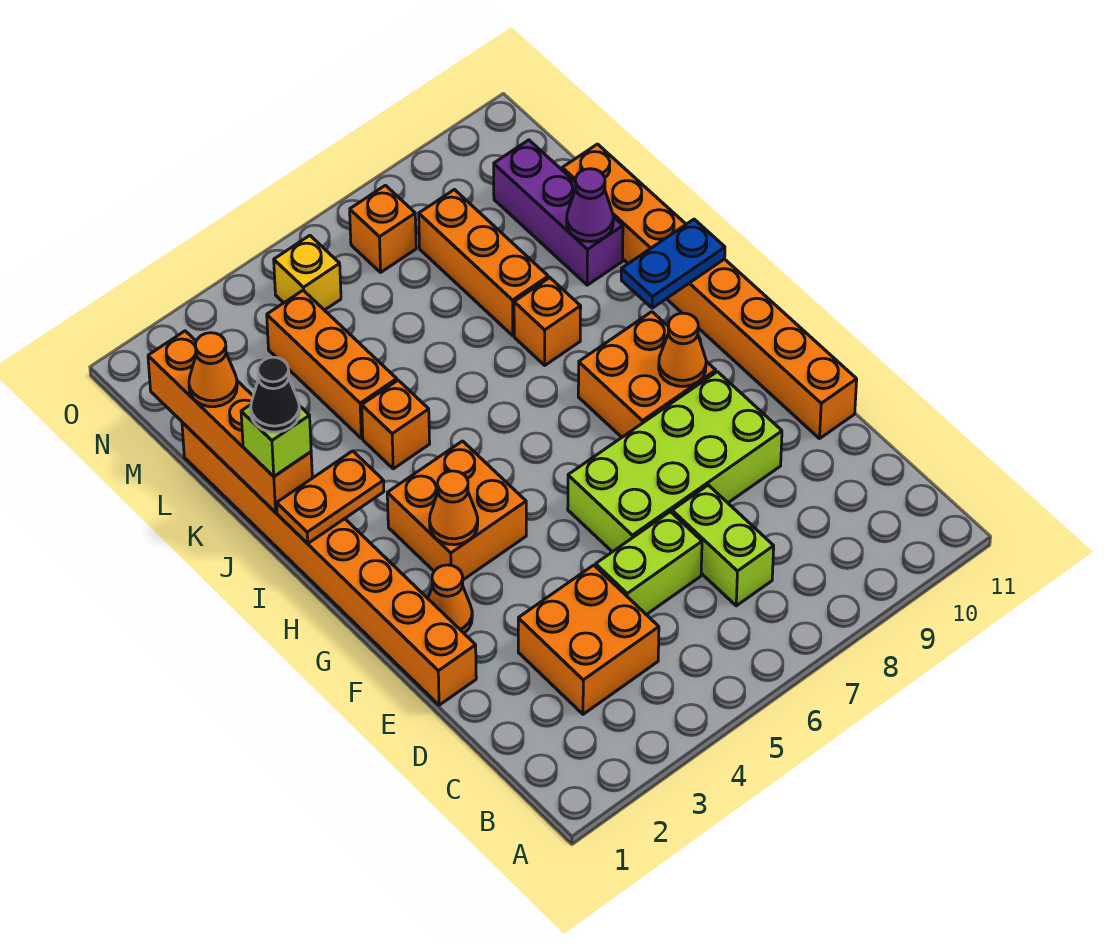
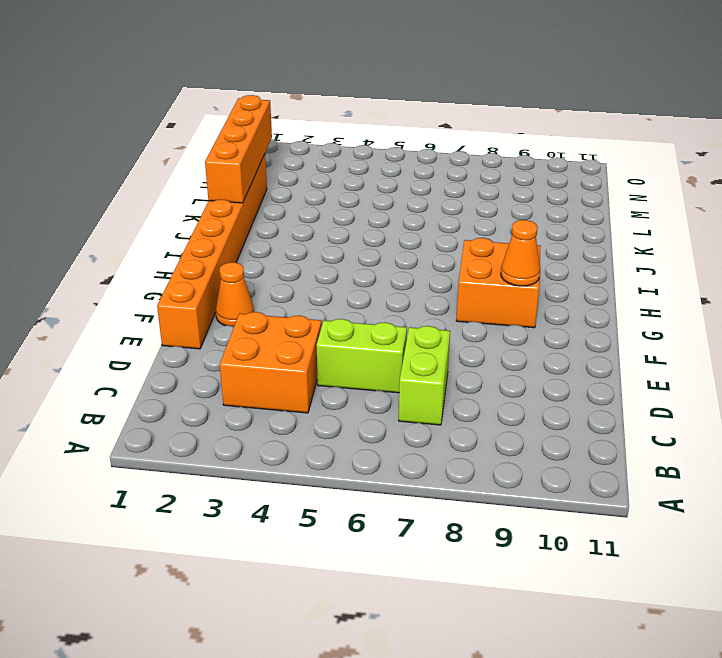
none -> lime brick E6:F9 level 1
none -> orange brick E11:L11 level 1
none -> orange brick G3:H4 level 1

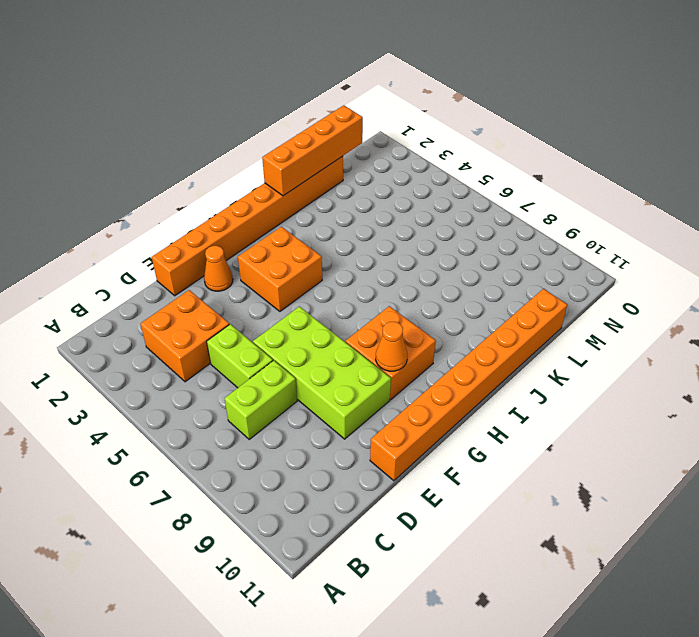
none -> orange brick J4 level 1
none -> orange brick J8 level 1
none -> orange brick K4:M4 level 1

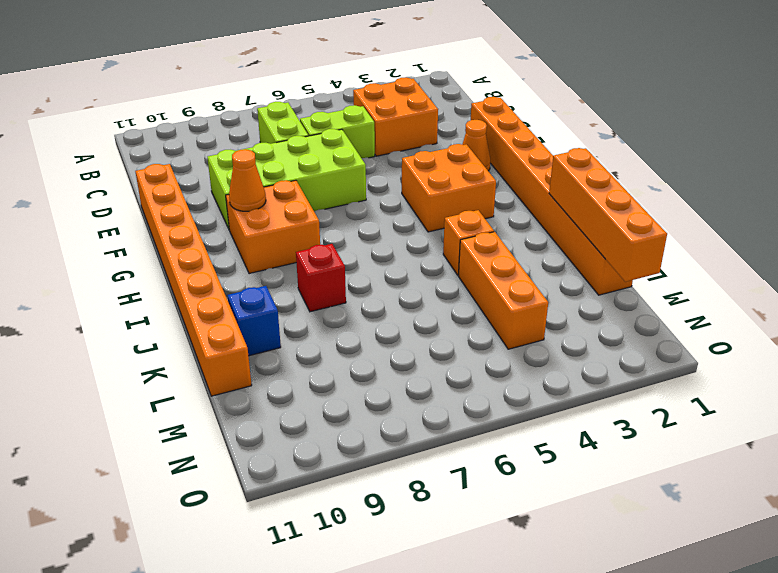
red brick J8 level 1 -> orange brick J8 level 1
blue brick K10 level 1 -> purple brick K10:M10 level 1
none -> orange brick K8:M8 level 1
none -> yellow brick N5 level 1
none -> orange brick N7 level 1

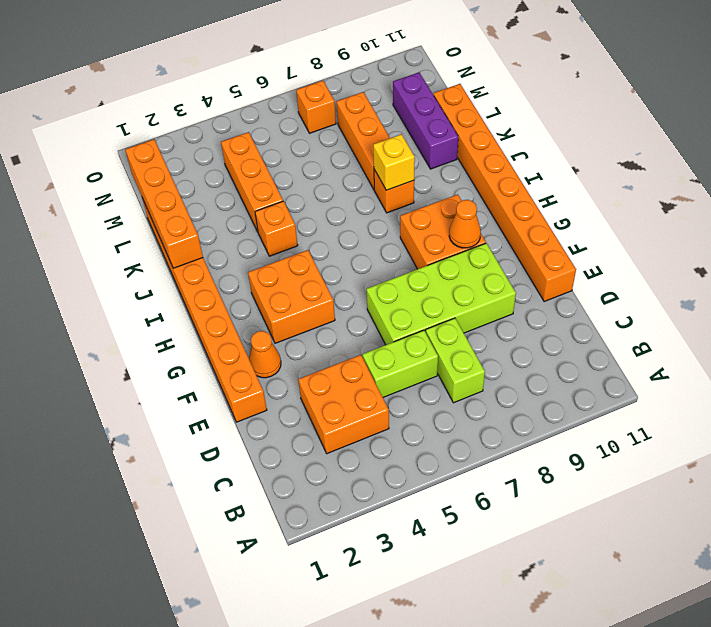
yellow brick J8 level 2 -> yellow brick N5 level 1
none -> orange cone G3 level 2
none -> orange plate I1:I2 level 2
none -> blue plate I10:I11 level 2

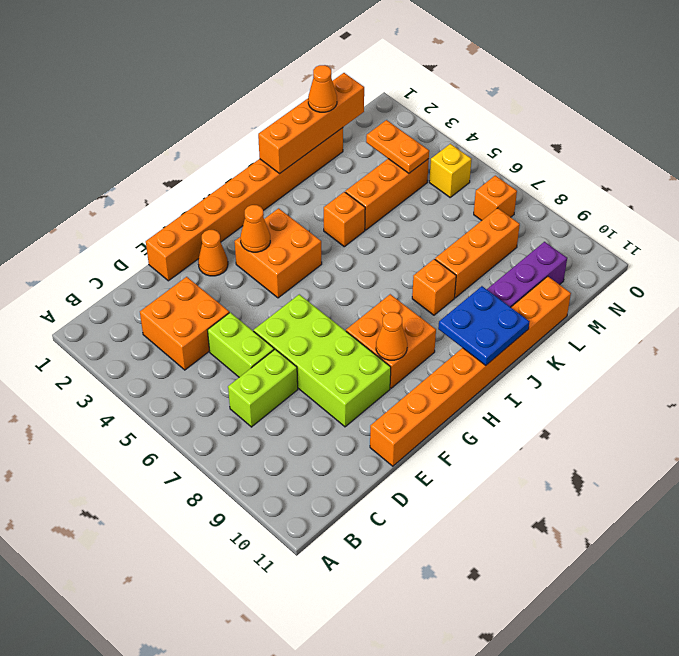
blue plate I10:J11 level 2 -> blue plate I10:I11 level 2
orange plate M3:M4 level 2 -> orange plate I1:I2 level 2
none -> purple cone K10 level 2
none -> lime brick J1 level 3
none -> black cone J1 level 4

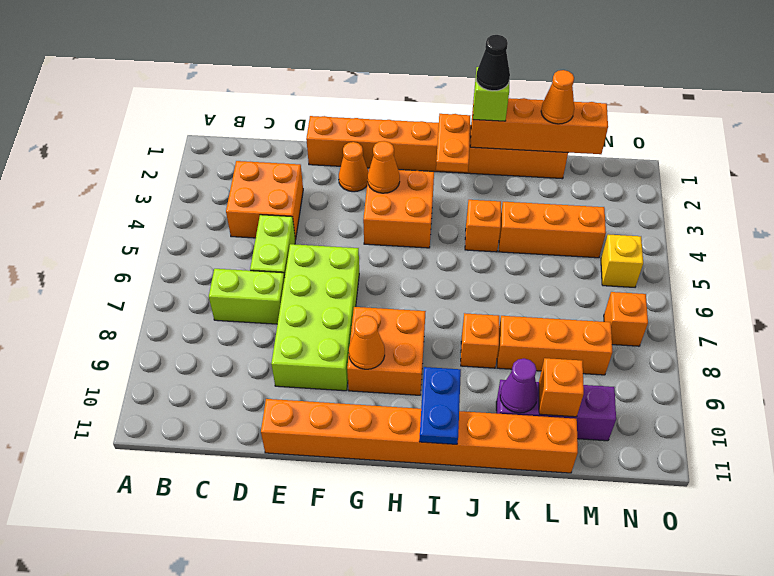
orange brick L10 level 2 -> none

